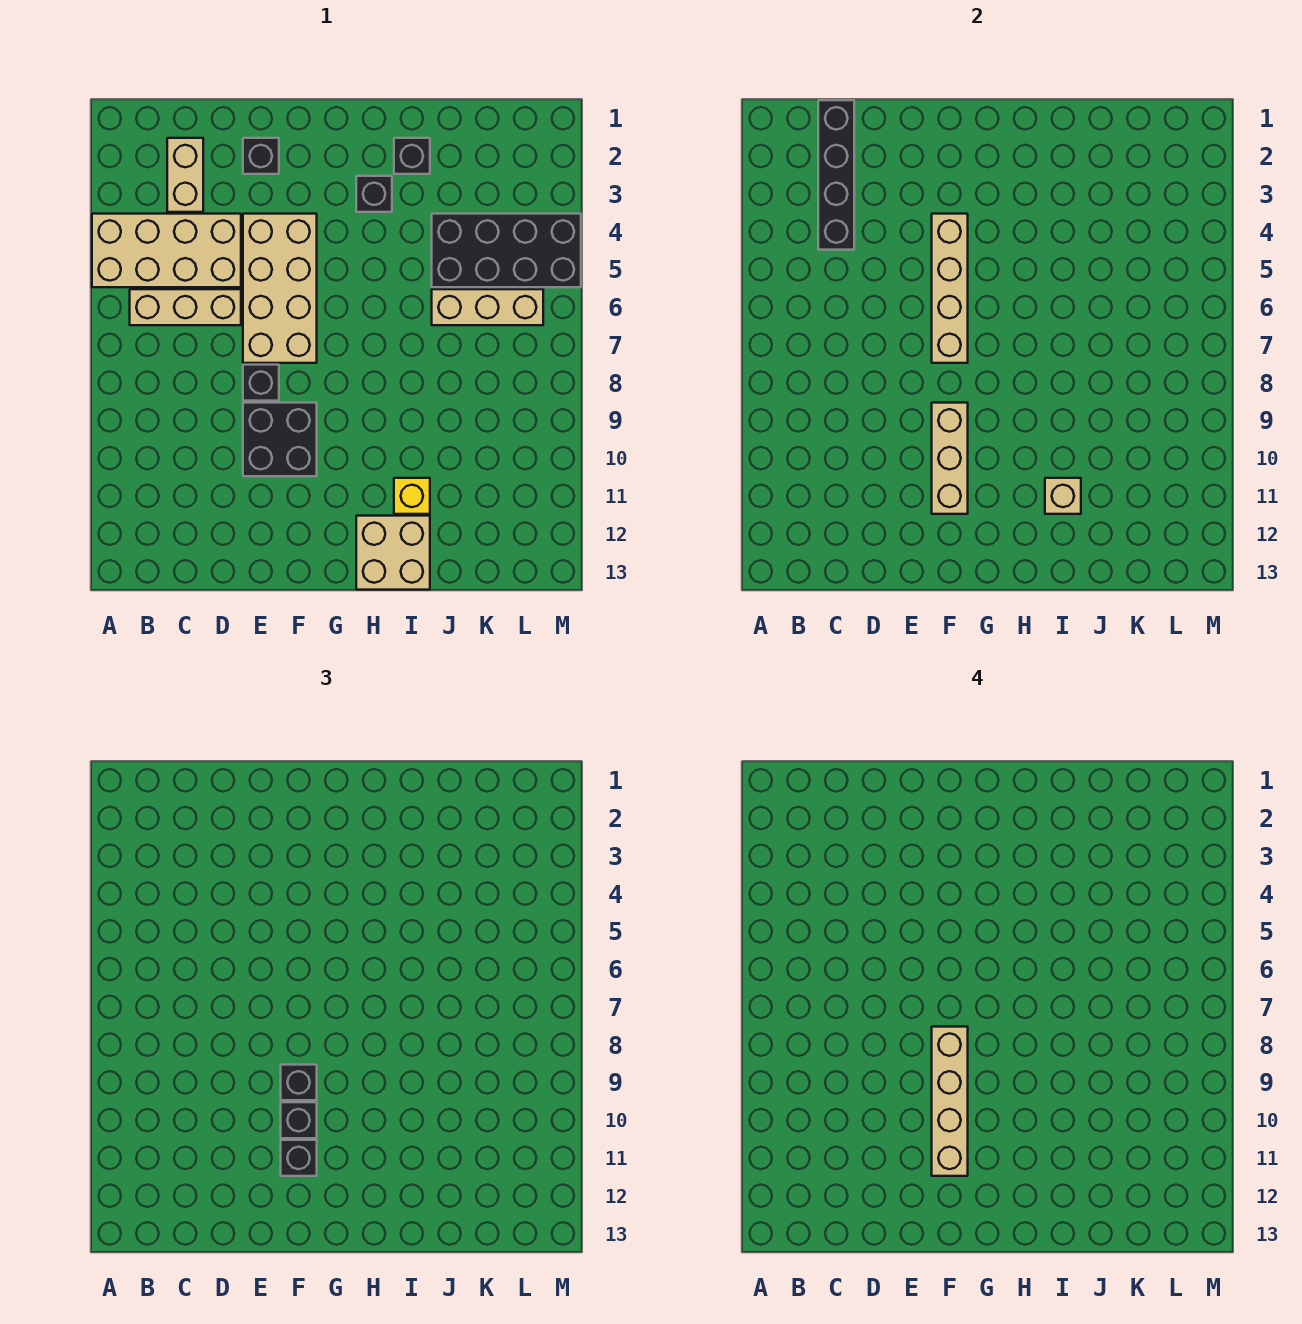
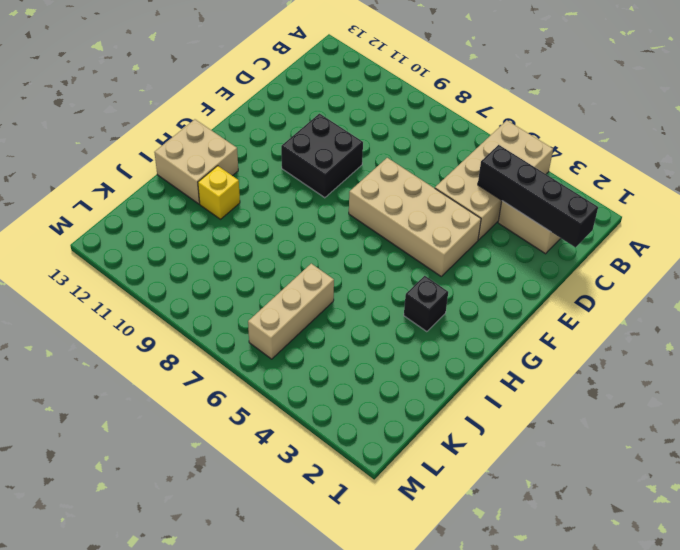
none -> tan brick B6:D6 level 1
none -> black brick E2 level 1
none -> black brick E8 level 1

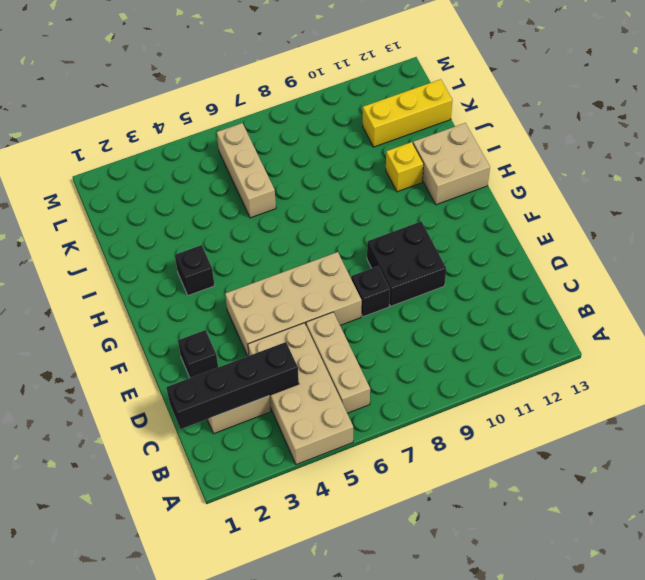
yellow brick K11:K13 level 1 -> none
none -> black brick I2 level 1
none -> black brick J4:M5 level 1
none -> tan brick F4:F7 level 2

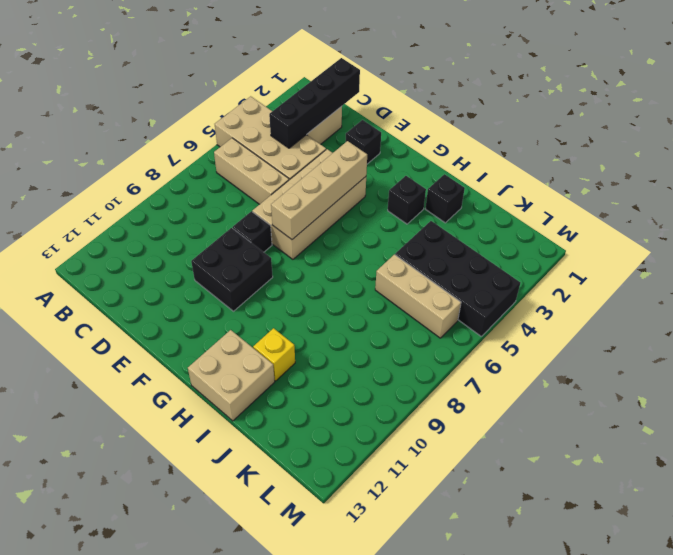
none -> tan brick F9:F11 level 2
none -> tan brick I11 level 2
none -> black brick F9 level 3

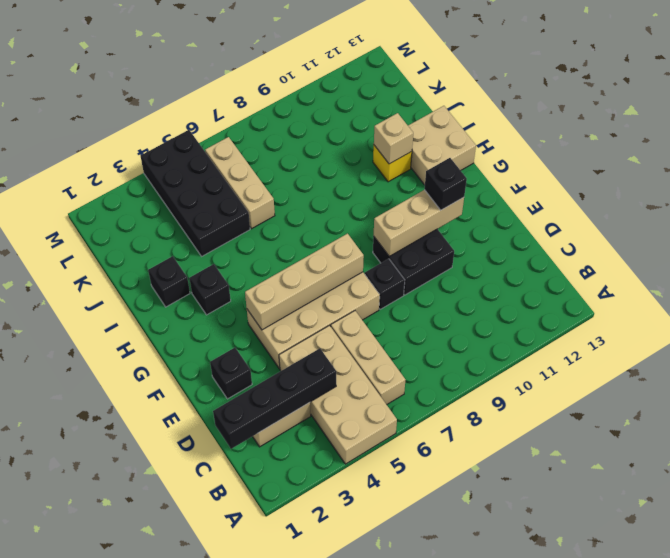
none -> black brick F9 level 3
none -> black brick F10 level 3
none -> tan brick F8:F11 level 4

